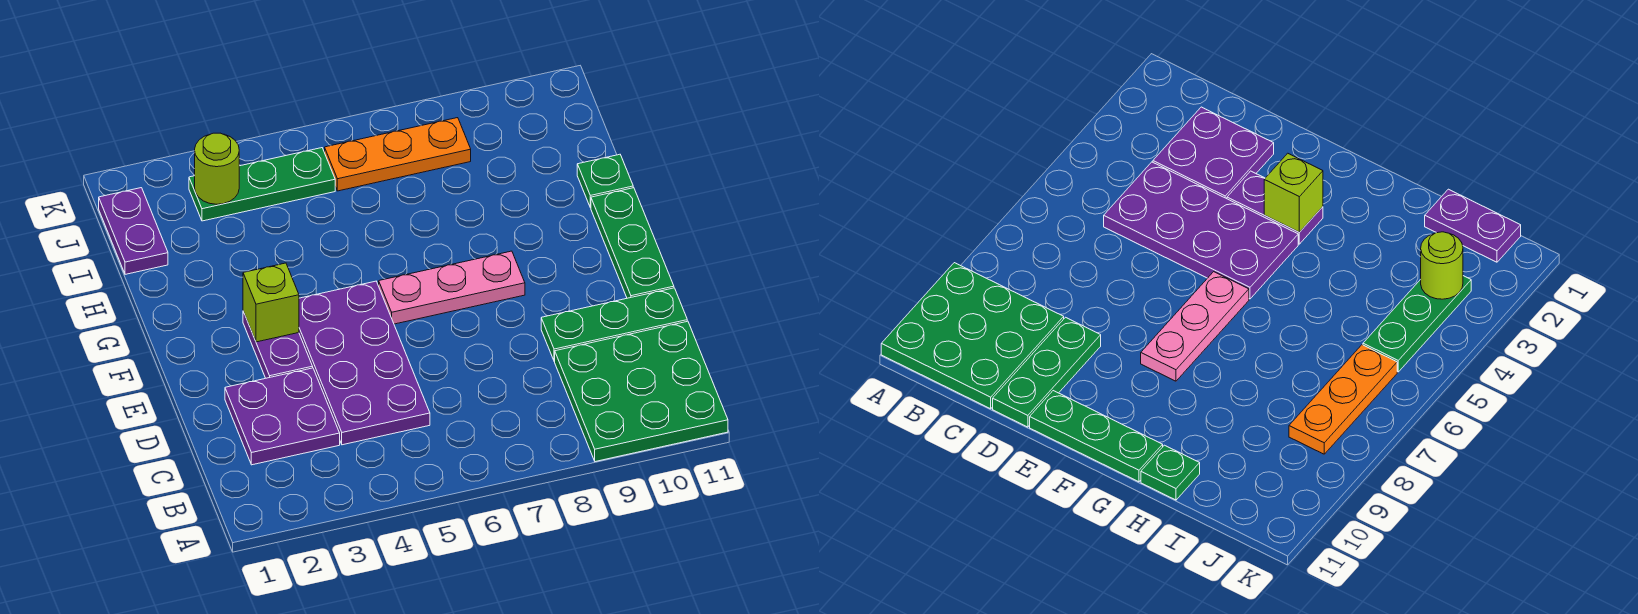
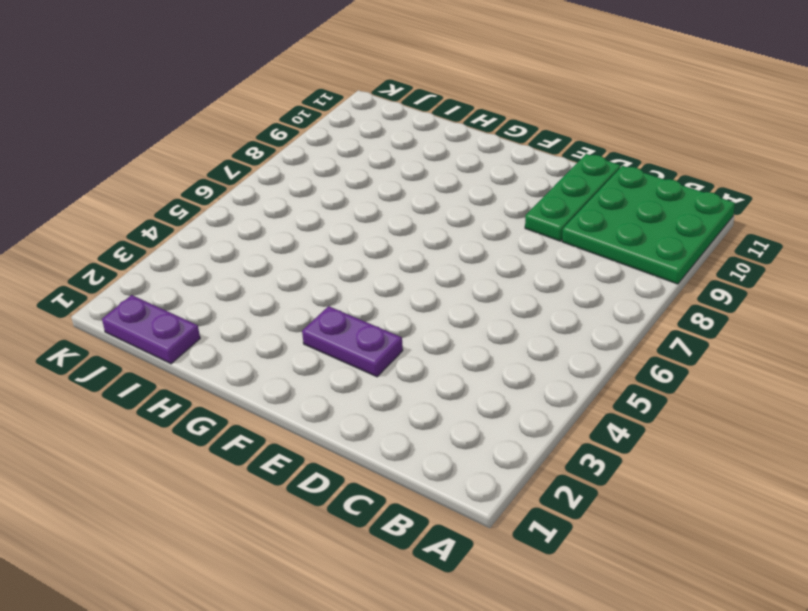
none -> purple plate C2:D3 level 1
none -> purple plate C4:F5 level 1
none -> green plate E11:G11 level 1

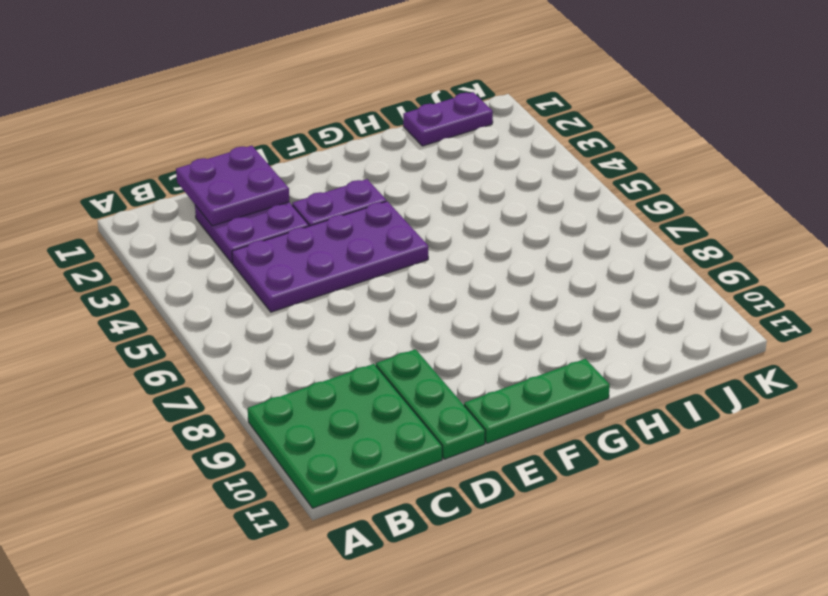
purple plate C1:D2 level 2 -> none
none -> pink plate F6:F8 level 1
none -> green plate H11 level 1
none -> green plate J3:J5 level 1

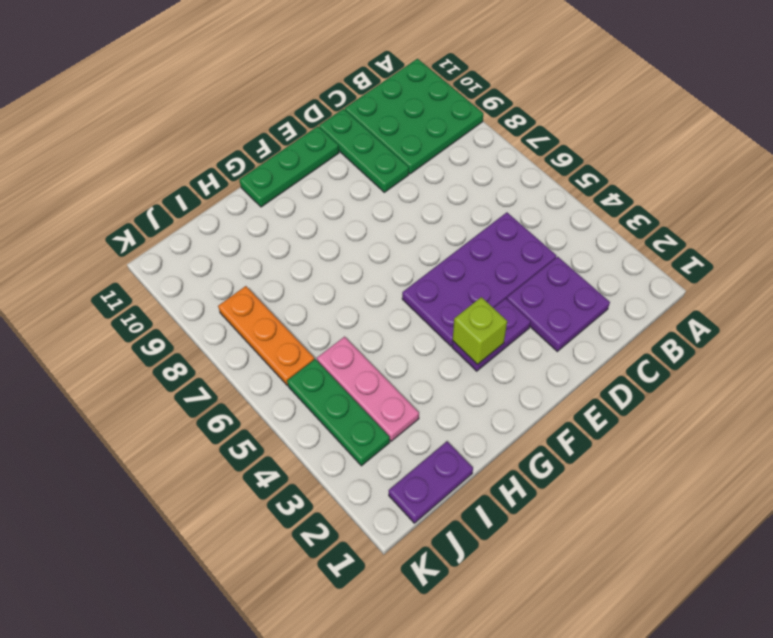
pink plate I3:I5 level 1 -> pink plate F6:F8 level 1
none -> green plate H11 level 1
none -> lime round brick J3 level 2

